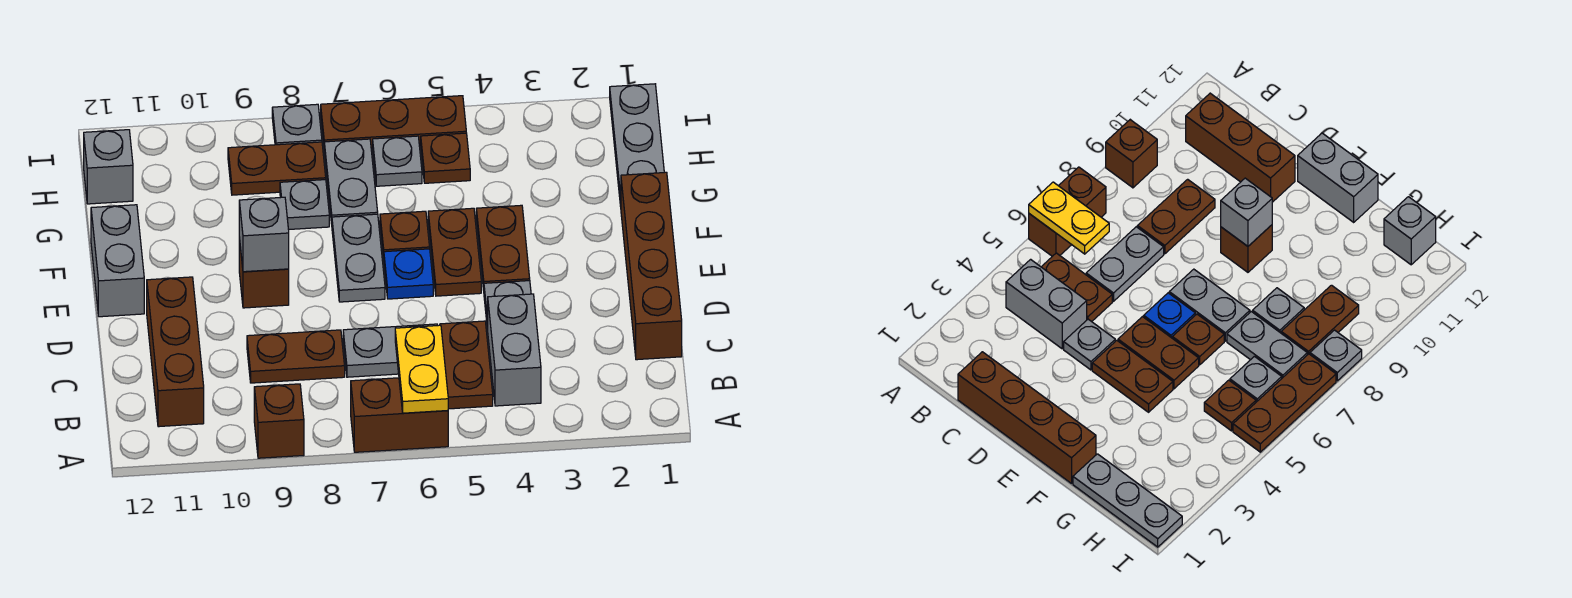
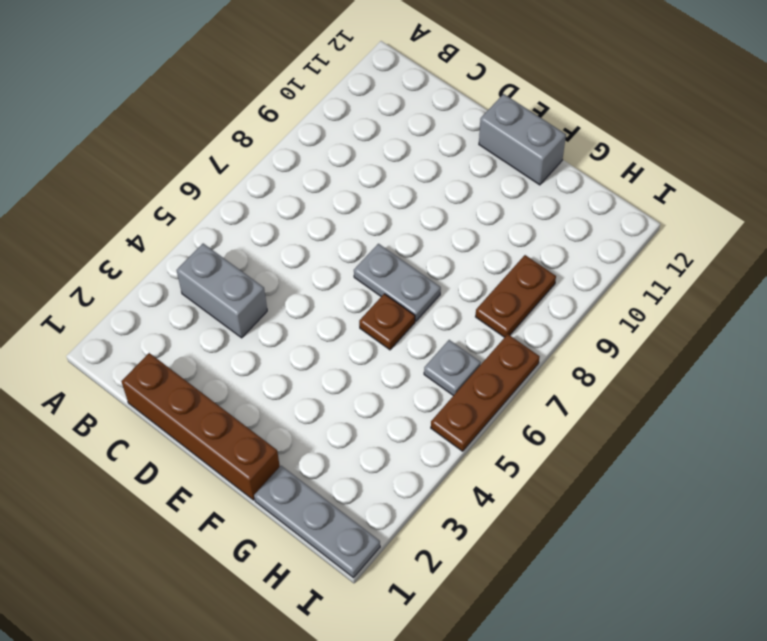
none -> brown brick A6:A7 level 1
none -> brown brick A9 level 1
none -> brown plate B5:C5 level 1

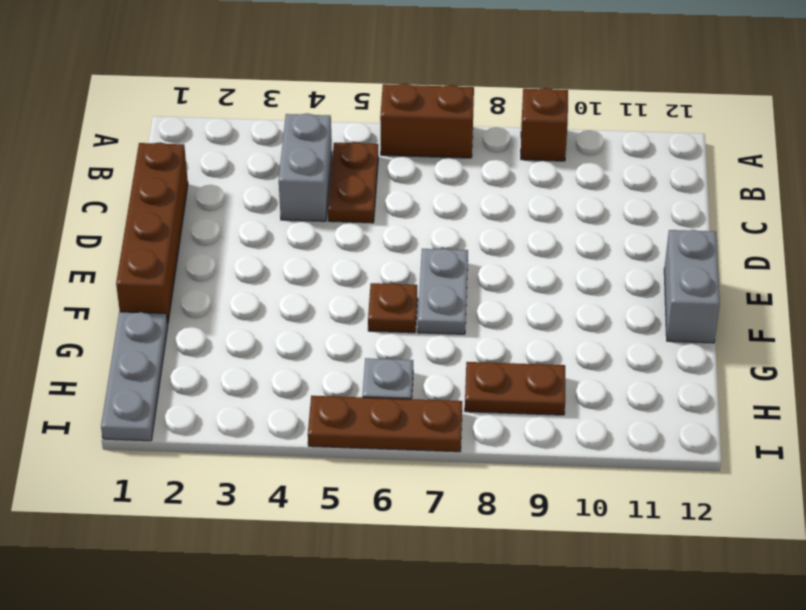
none -> brown brick B11:D11 level 1
none -> grey plate C6:C7 level 1
none -> brown plate C8:C9 level 1

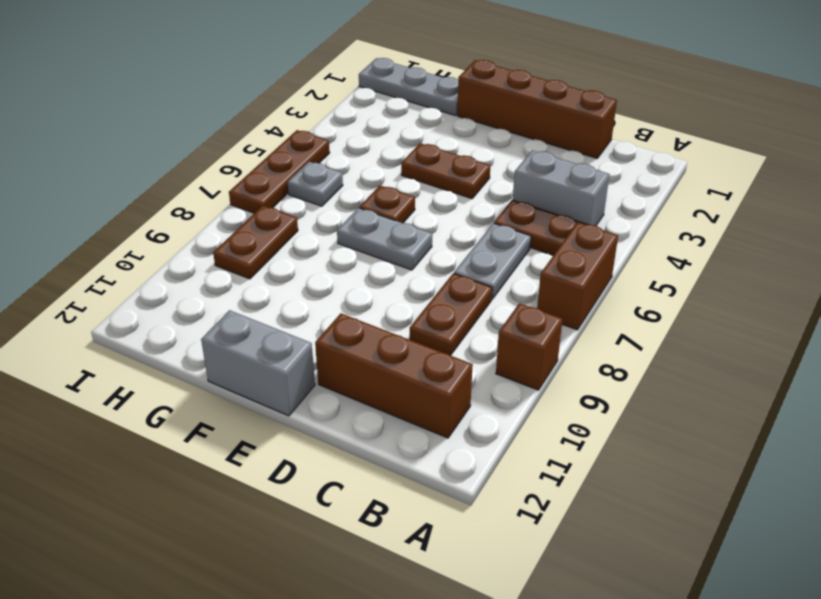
none -> grey plate D4 level 1
none -> brown plate E5:F5 level 1
none -> blue plate E6 level 1

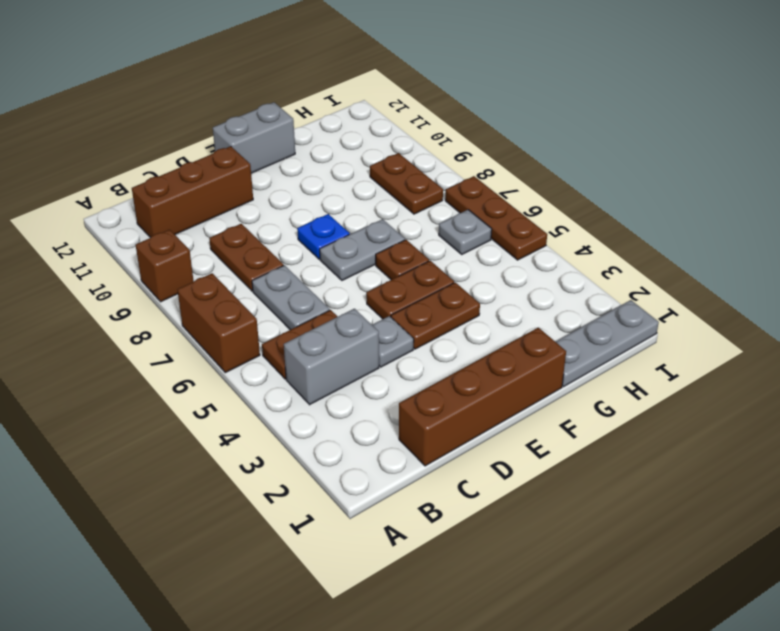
blue plate E8 level 1 -> blue plate E6 level 1
none -> brown brick E9 level 1
none -> grey plate G7:H7 level 1
none -> grey plate G8 level 1

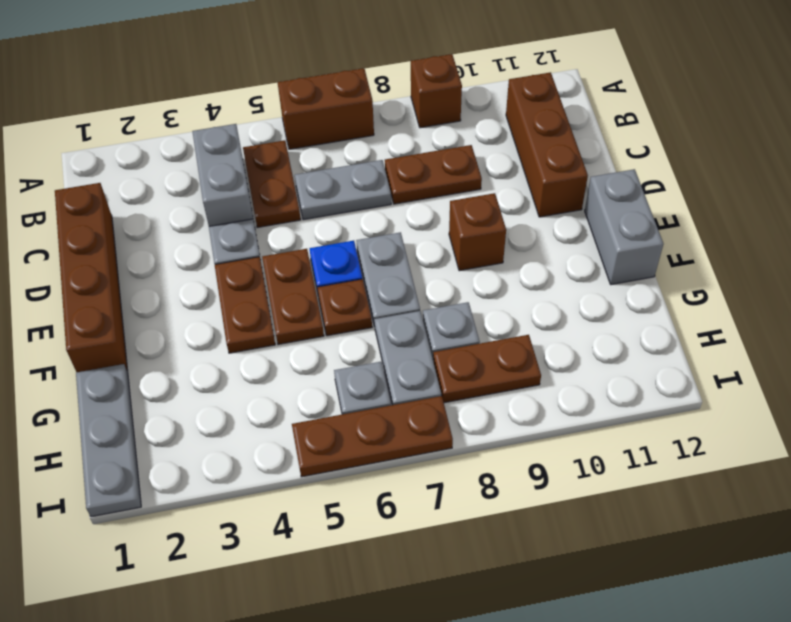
none -> brown plate H5 level 1
none -> grey brick H12 level 1
none -> grey plate I8 level 1

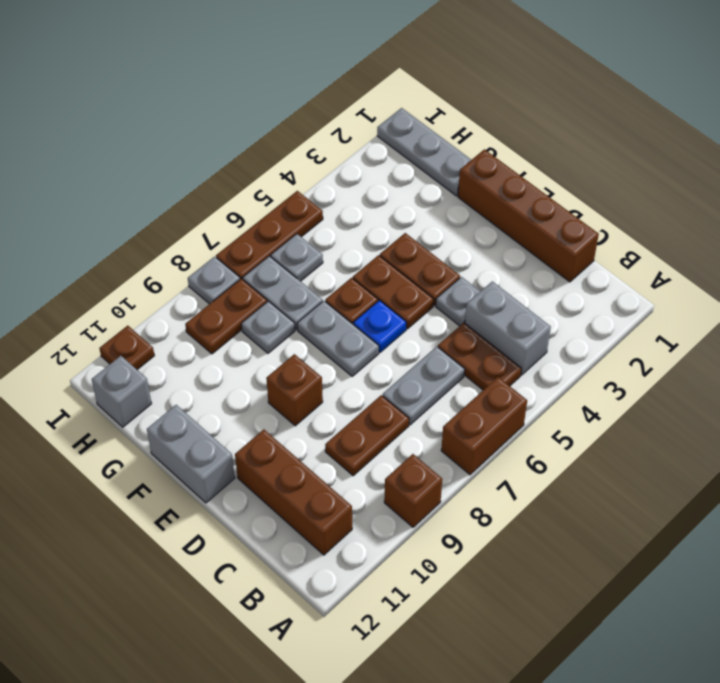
brown plate I11 level 1 -> brown plate H5 level 1
none -> yellow plate A6:B6 level 2
none -> grey brick E9 level 2

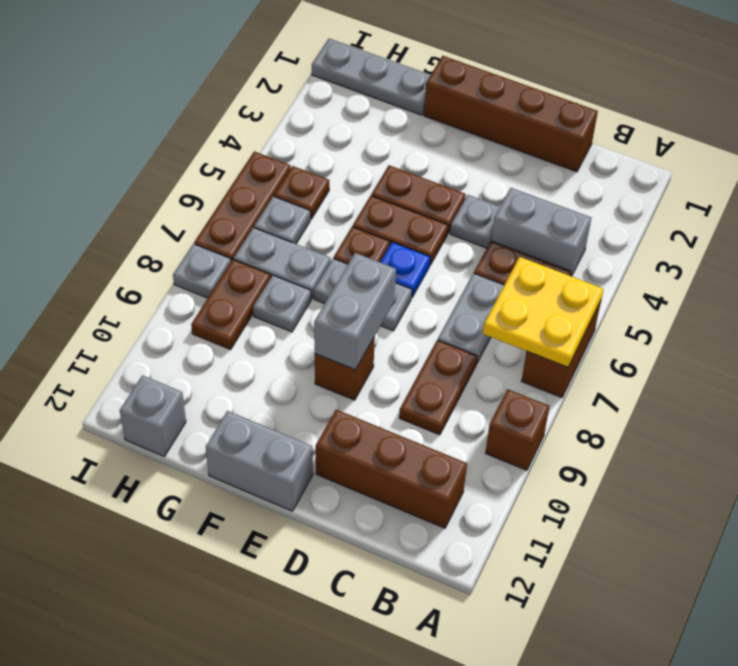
yellow plate A6:B7 level 2 -> yellow plate A6:B6 level 2
grey brick E8:E9 level 2 -> grey brick E9 level 2

